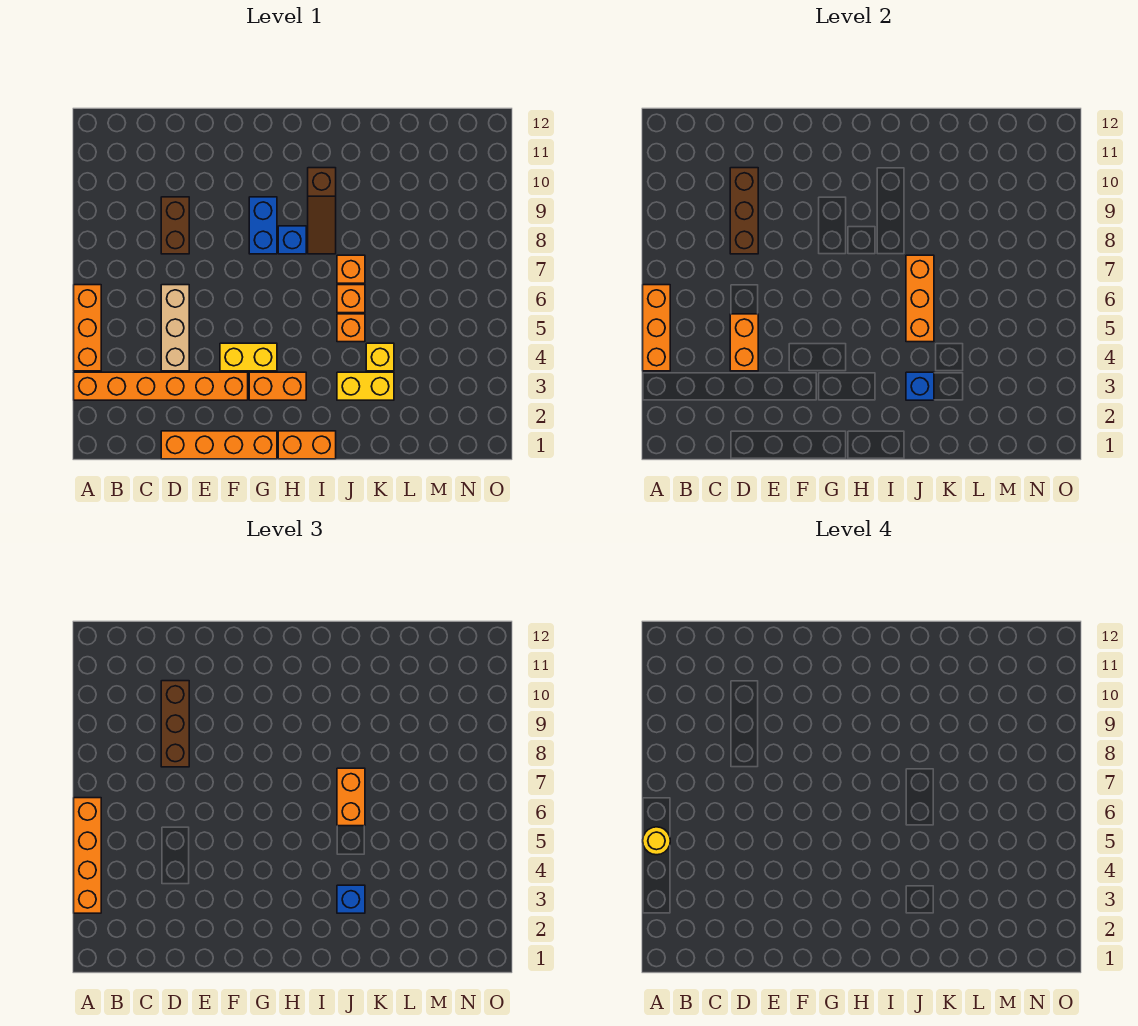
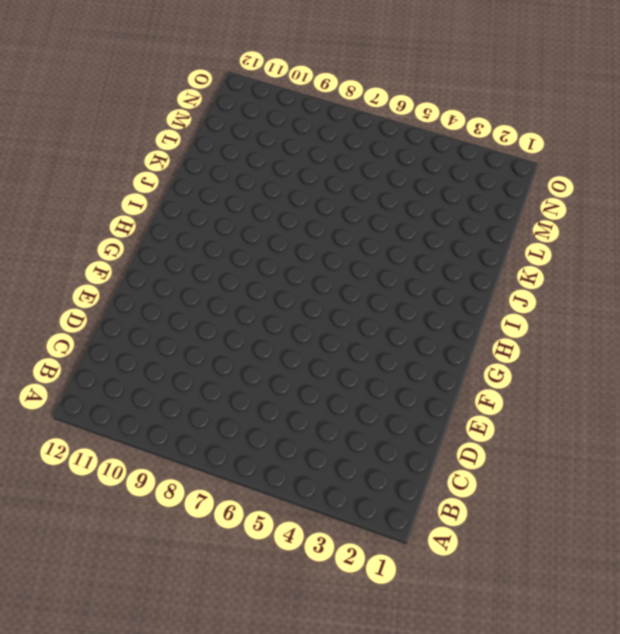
none -> orange brick A3:F3 level 1
none -> orange brick A4:A6 level 1
none -> orange brick D1:G1 level 1

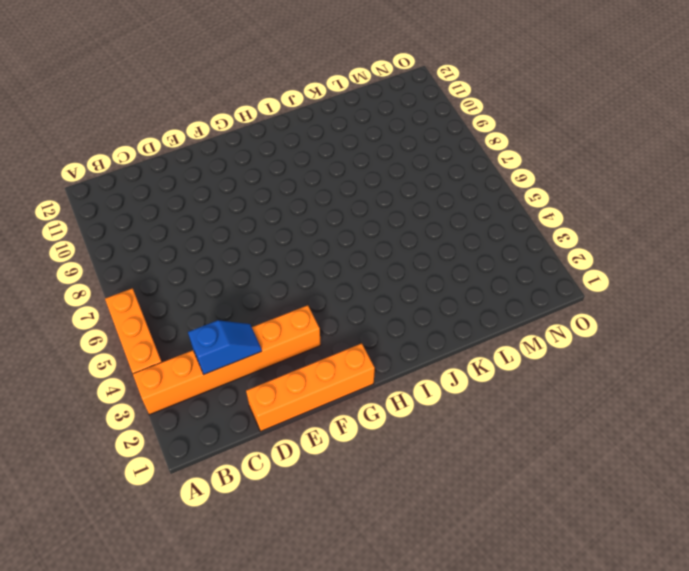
blue slope C3:D3 level 2 top C -> none
none -> tan brick D4:D6 level 1
none -> brown brick D8:D9 level 1
none -> yellow brick F4:G4 level 1

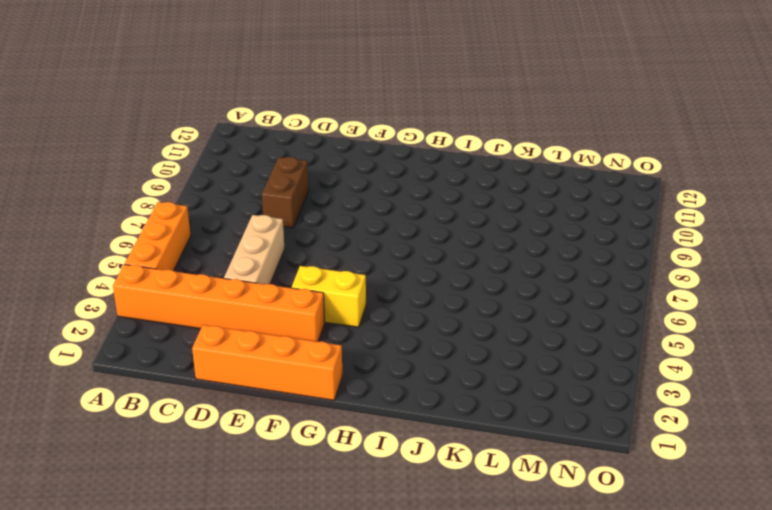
none -> orange brick G3:H3 level 1
none -> blue brick G8:G9 level 1
none -> orange brick H1:I1 level 1

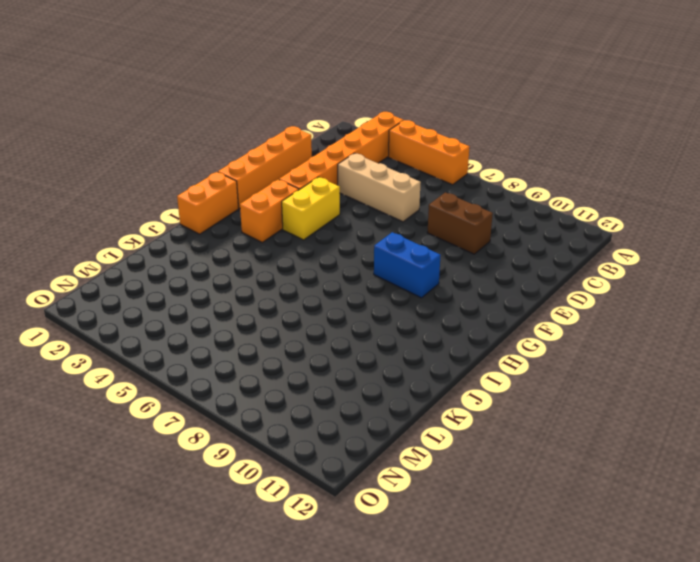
none -> blue brick H8 level 1
none -> brown slope I8:I10 level 1 top 10
none -> yellow brick J3:K3 level 1

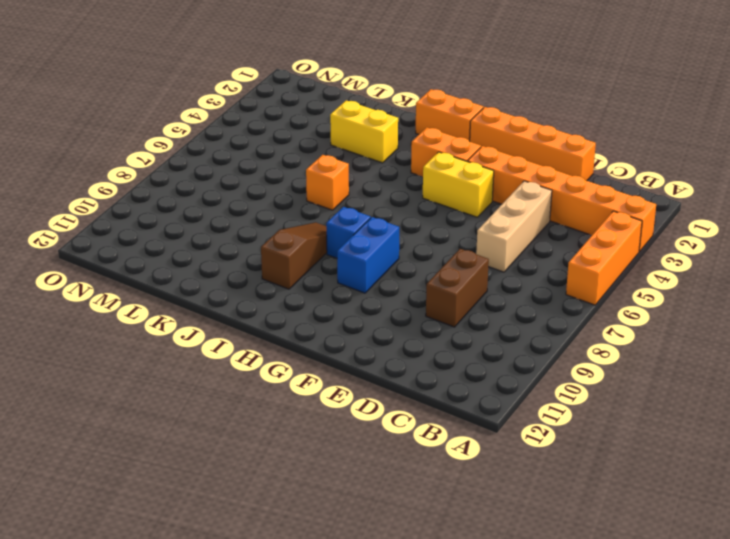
none -> orange brick J5 level 1
none -> orange brick J7 level 1
none -> yellow brick K4 level 1

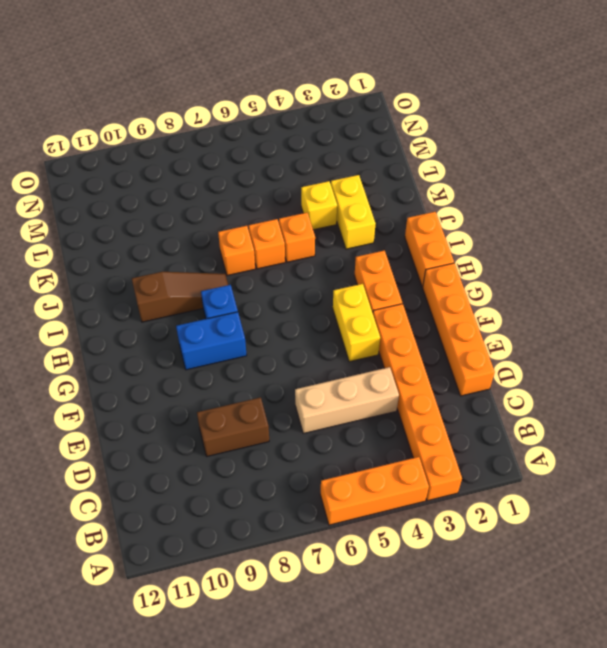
none -> orange brick A4:A6 level 2
none -> orange brick D4:D5 level 2
none -> brown brick D8:D10 level 2

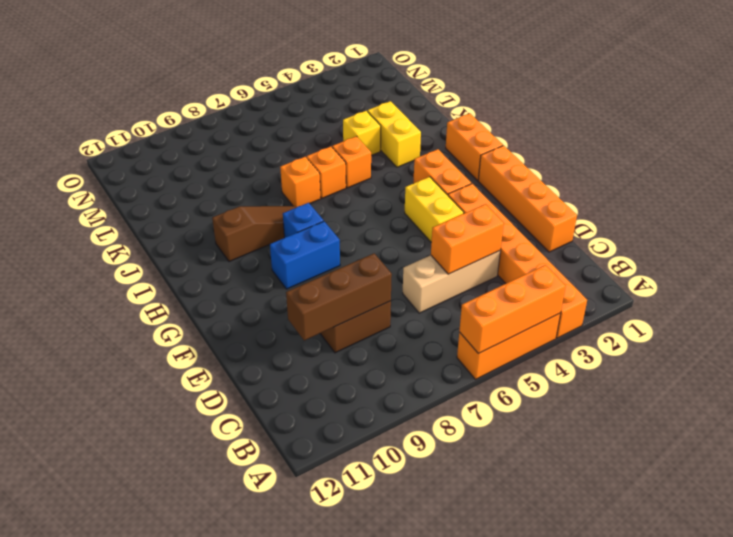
none -> blue brick J3 level 2
none -> orange brick J5:J7 level 2
none -> orange brick A3:A6 level 3

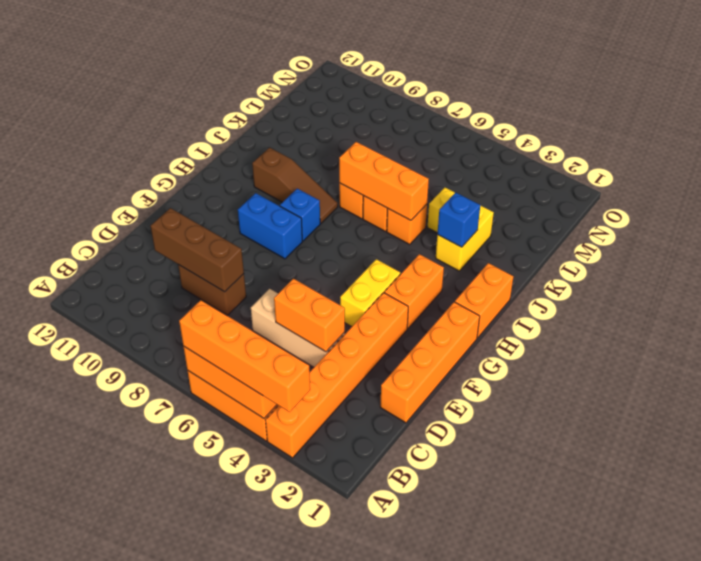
none -> brown brick D8:D10 level 3
none -> blue brick J3 level 3
none -> orange brick J6:J7 level 3

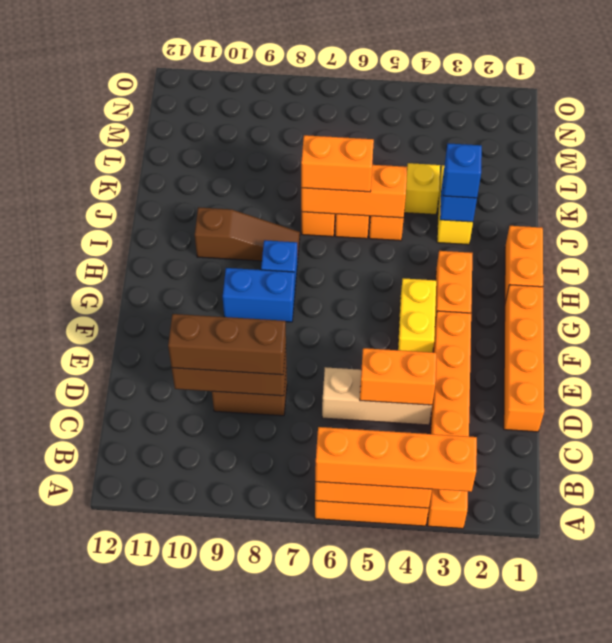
none -> yellow round brick A5 level 4

